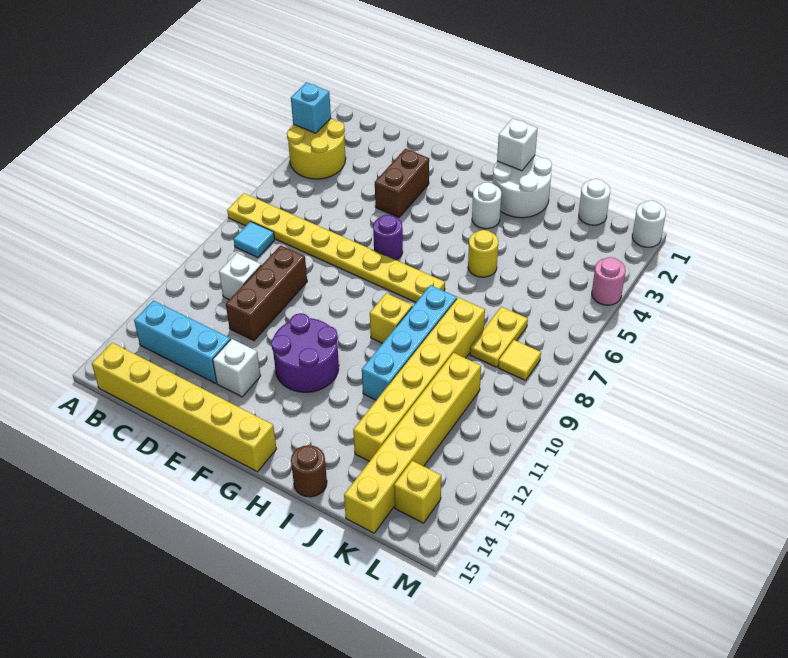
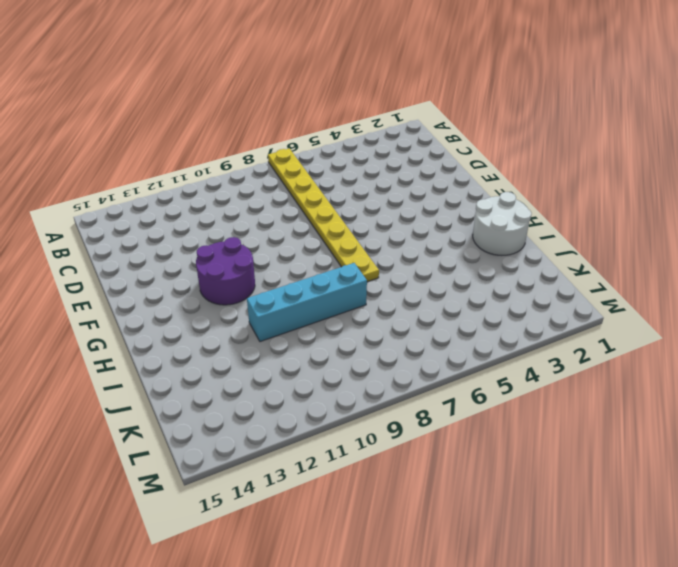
none -> yellow round brick A3:B4 level 1
none -> cyan tile B8 level 1
none -> cyan brick B13:D13 level 1

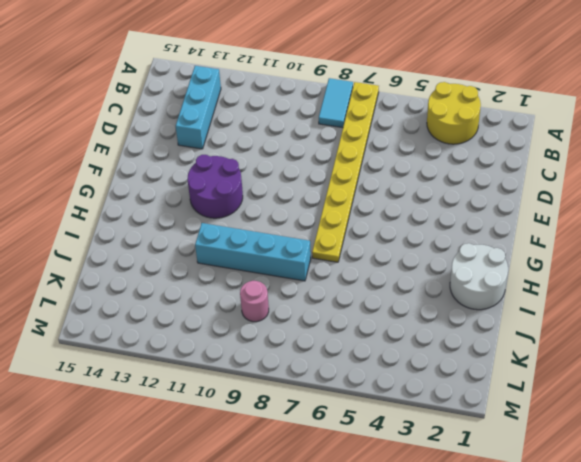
cyan tile A8:B8 level 1 -> cyan tile B8 level 1
pink round brick K9 level 1 -> pink round brick M4 level 1
none -> yellow brick B15:G15 level 1
none -> white brick C10 level 1
none -> brown brick D9:D11 level 1

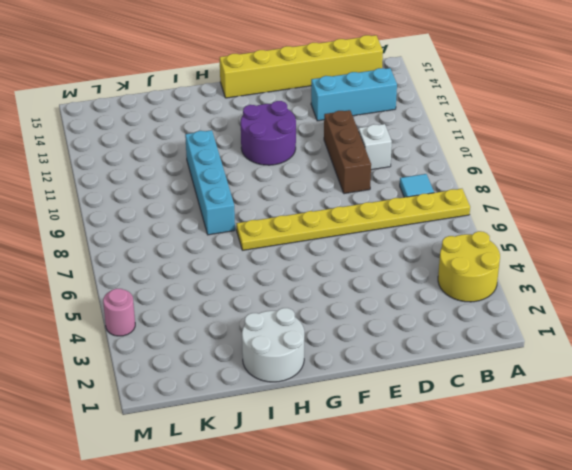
none -> brown brick E3:E4 level 1
none -> white brick E13 level 1
none -> purple round brick F6 level 1

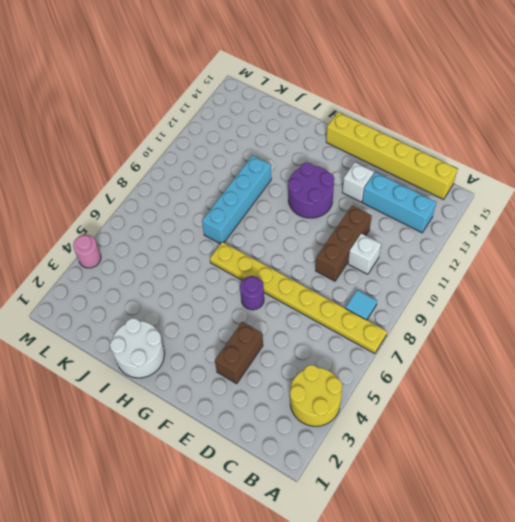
none -> white round brick H3 level 1
none -> yellow brick H9 level 1
none -> yellow round brick I5 level 1

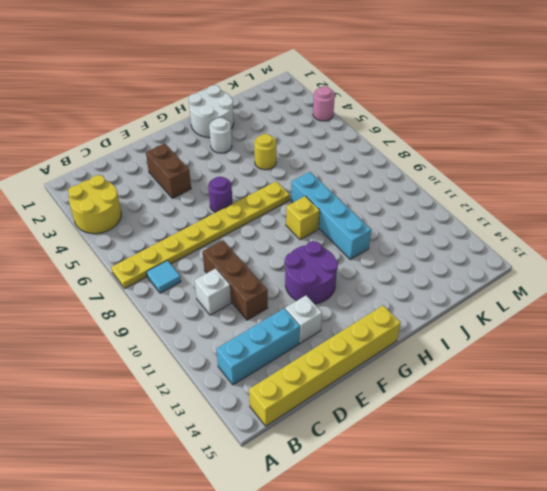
none -> brown round brick I15 level 1
none -> yellow brick J8:J13 level 1
none -> white round brick K1 level 1

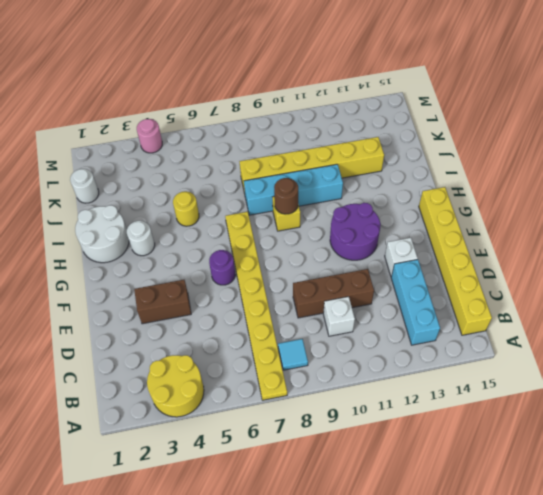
brown round brick H9 level 2 -> brown round brick I15 level 1
none -> yellow plate K7:K8 level 1
none -> yellow brick K10:K15 level 1
none -> yellow tile L8 level 1

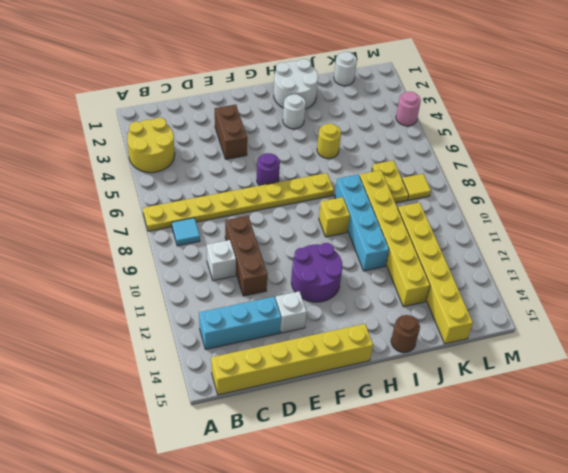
none -> yellow brick L14 level 1
none -> white round brick M1 level 1
none -> cyan brick A3 level 2

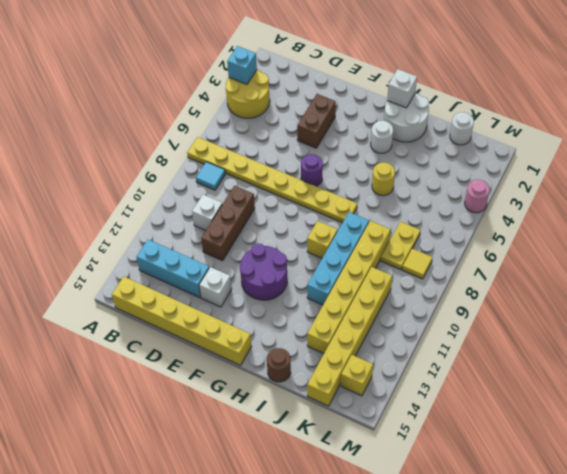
none -> white round brick M1 level 1

